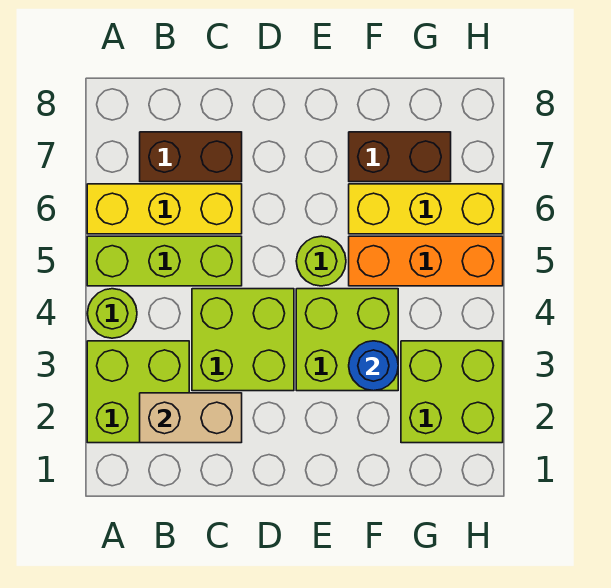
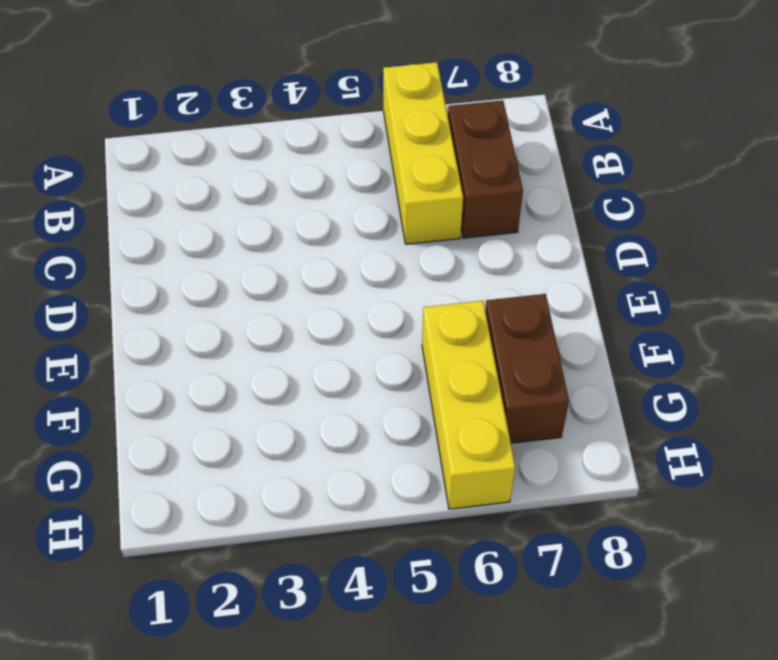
none -> lime brick A2:B3 level 1
none -> lime round brick A4 level 1
none -> lime brick A5:C5 level 1

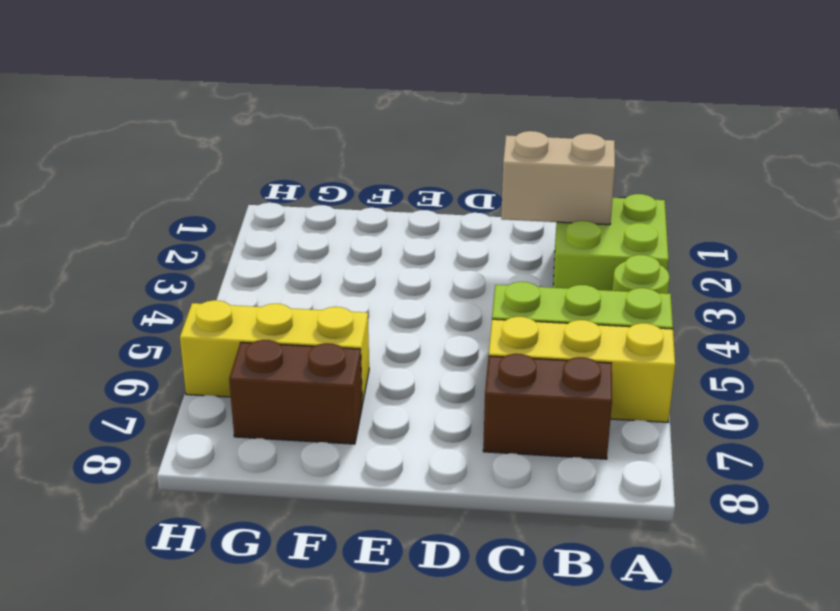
none -> lime brick C3:D4 level 1
none -> lime brick E3:F4 level 1
none -> lime round brick E5 level 1

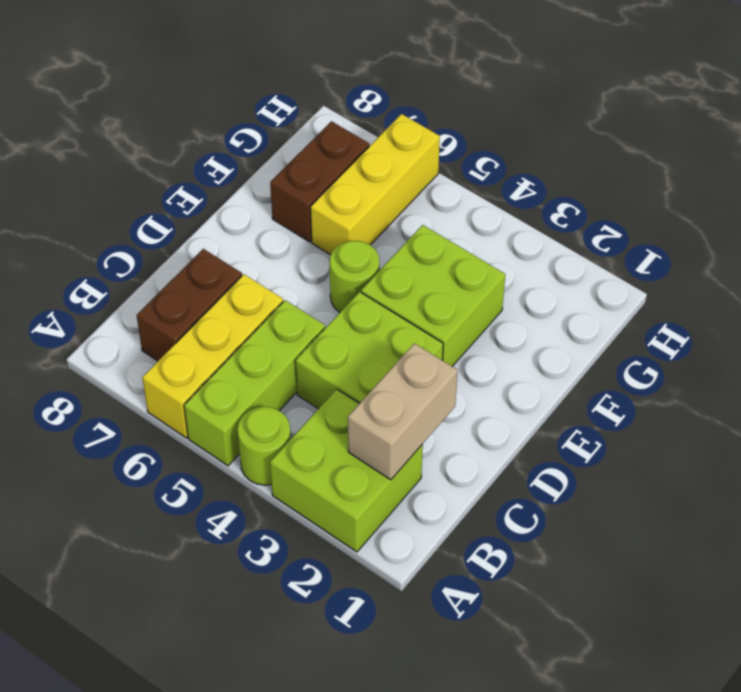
none -> orange brick F5:H5 level 1
none -> lime brick G2:H3 level 1
none -> blue round brick F3 level 2

